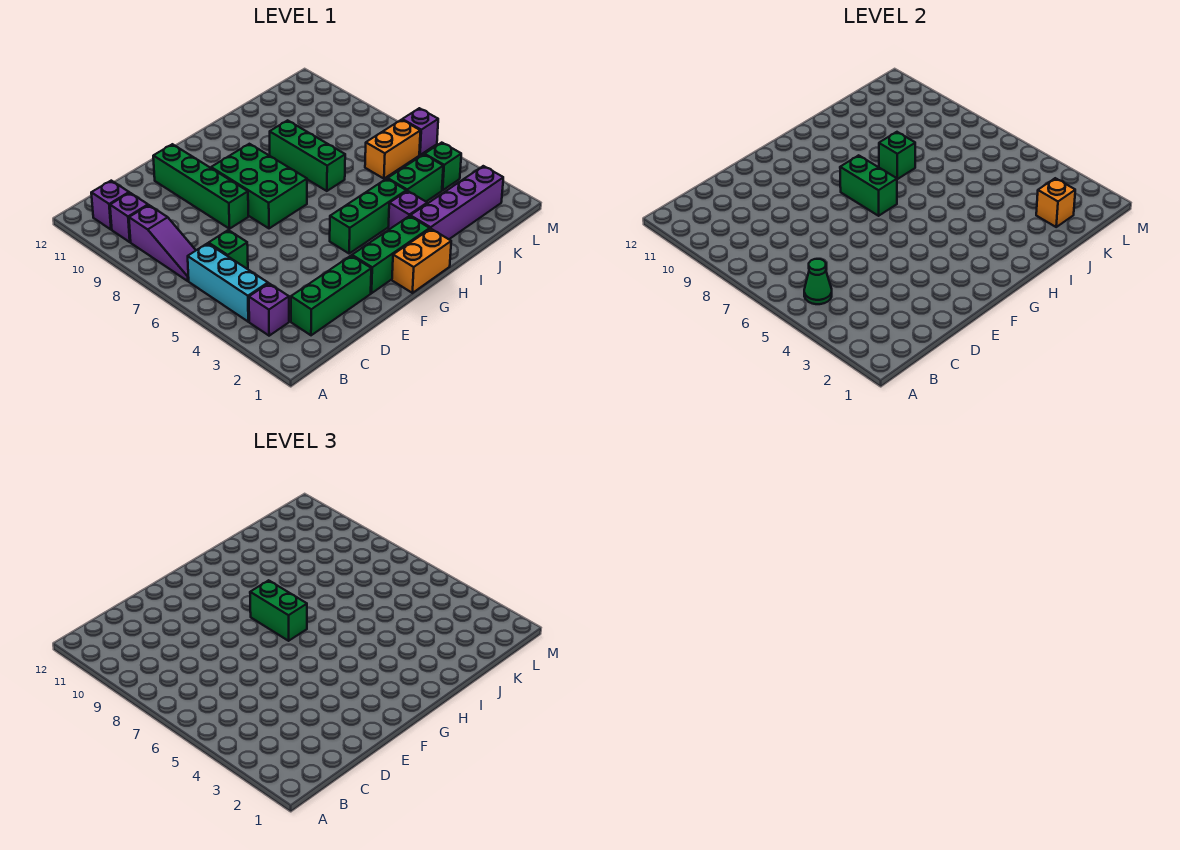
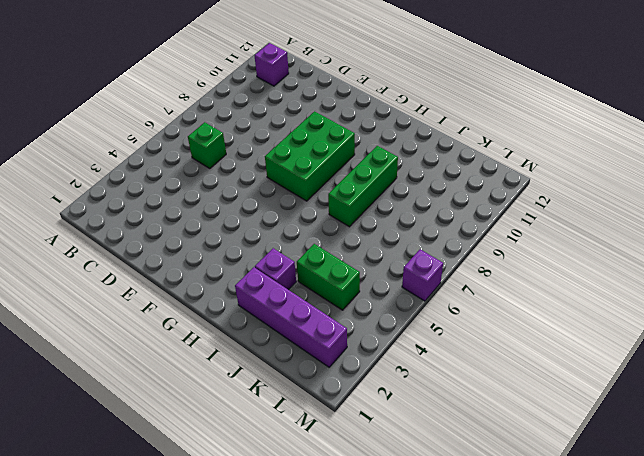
none -> purple brick B3 level 1
none -> cyan brick B4:B6 level 1
none -> purple slope B7:B9 level 1 top 9

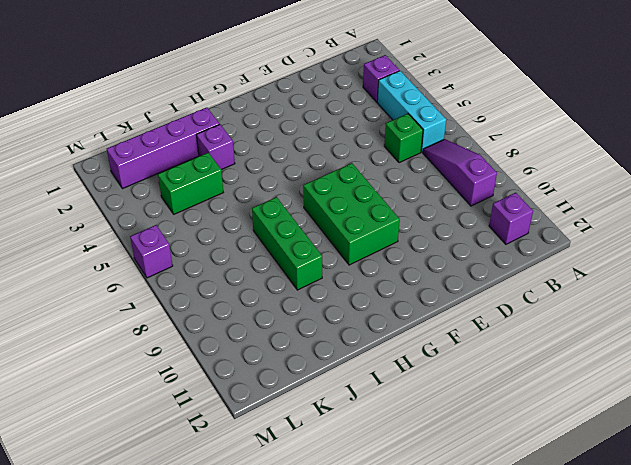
none -> purple brick B10 level 1
none -> green brick C2:E2 level 1
none -> green brick E8:E11 level 1

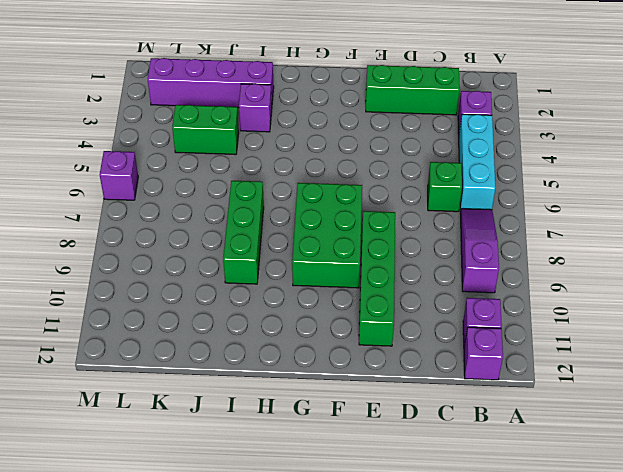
purple brick B12 level 1 -> purple brick B10 level 1
none -> green brick F2:H2 level 1
none -> orange brick G1:H1 level 1
none -> green brick G4:I4 level 1

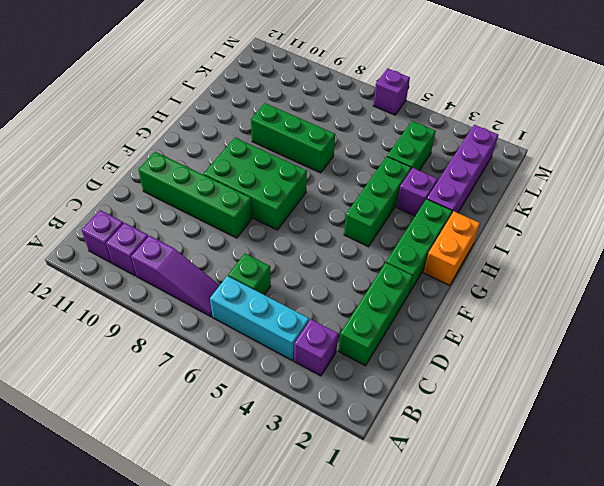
none -> orange brick K6:L6 level 1
none -> green brick L4 level 1
none -> green cone B5 level 2

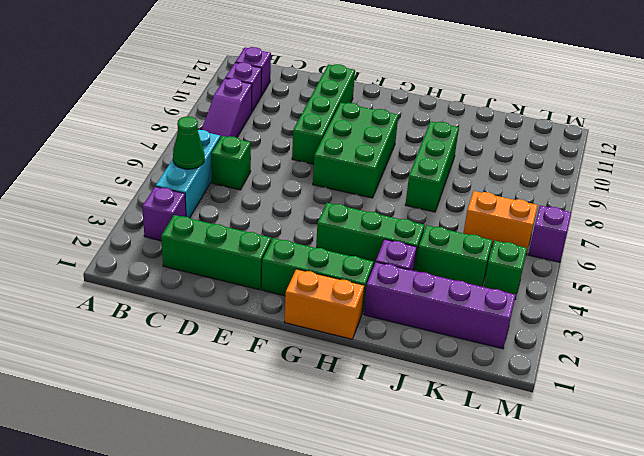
none -> green brick G7:G8 level 2
none -> green brick I8 level 2
none -> orange brick K2 level 2

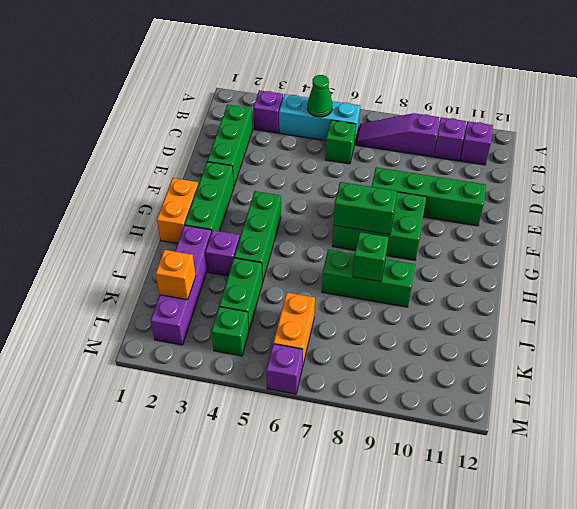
none -> green brick G7:G8 level 3

